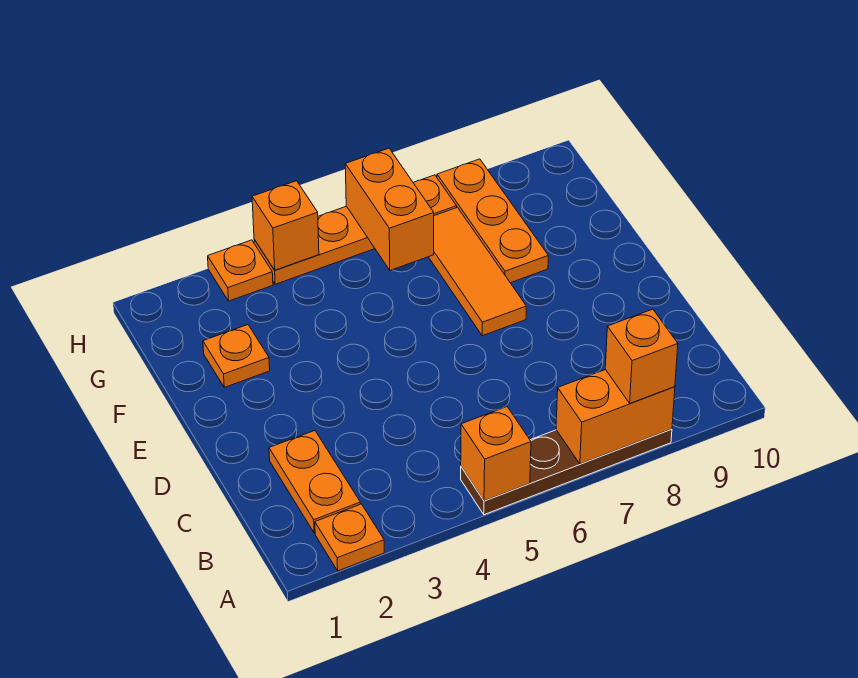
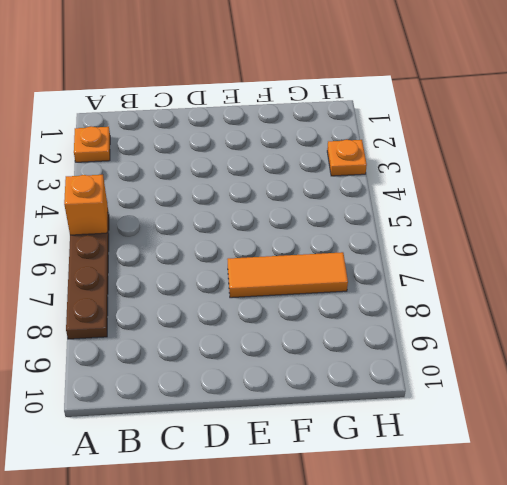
none -> orange plate B2:C2 level 1
none -> orange plate F2 level 1
none -> orange plate F8:H8 level 1

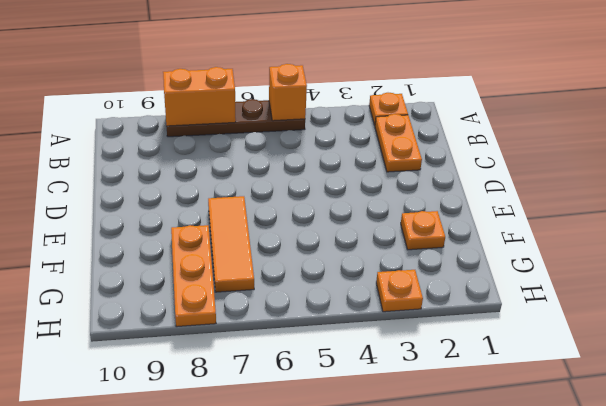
none -> orange plate H4:H7 level 1
none -> orange brick G6:H6 level 2
none -> orange brick H4 level 2

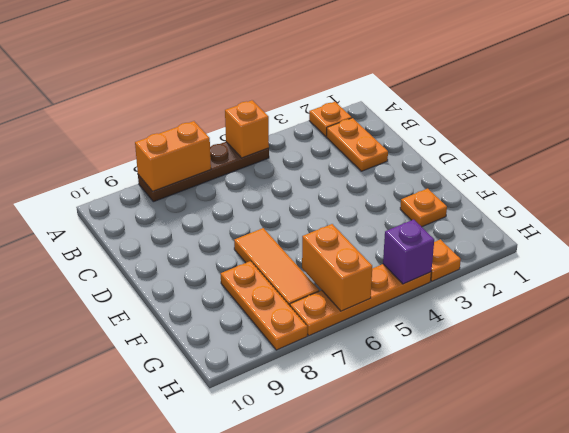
purple brick H4 level 2 -> orange brick H4 level 2
none -> orange brick A8 level 3

